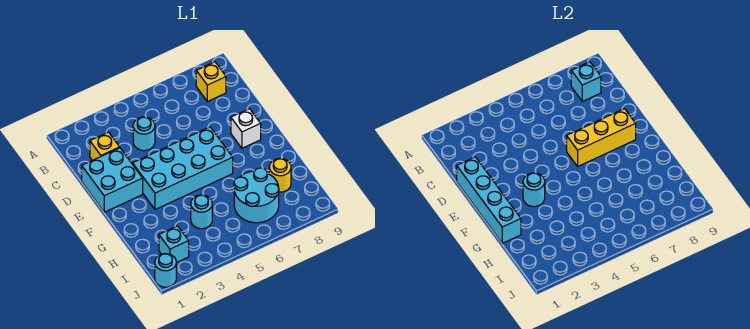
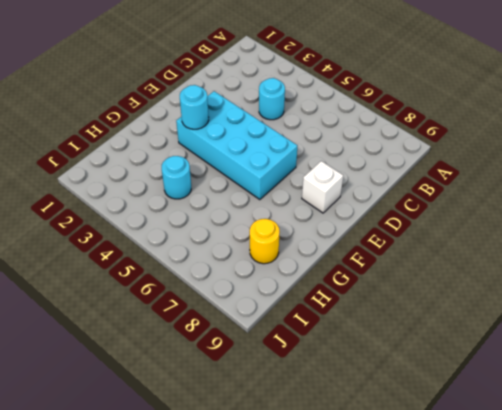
none -> yellow brick B8 level 1
none -> yellow brick C2 level 1
none -> cyan brick D1:E2 level 1

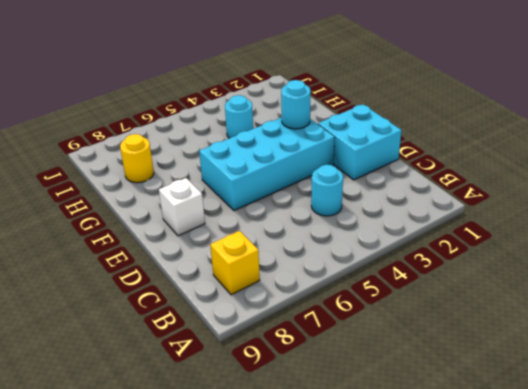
none -> yellow brick C2 level 1
none -> cyan round brick H6:I7 level 1
none -> cyan brick I2 level 1

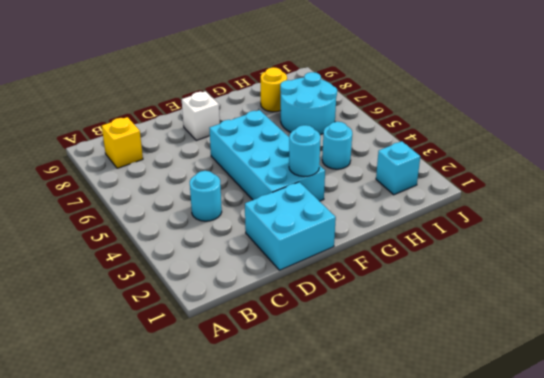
none -> yellow brick C2 level 1
none -> cyan round brick J1 level 1
none -> cyan brick B8 level 2

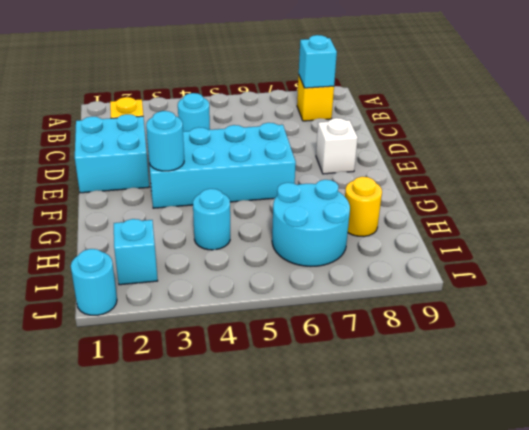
none -> cyan brick D1:G1 level 2
none -> yellow brick E6:E8 level 2

